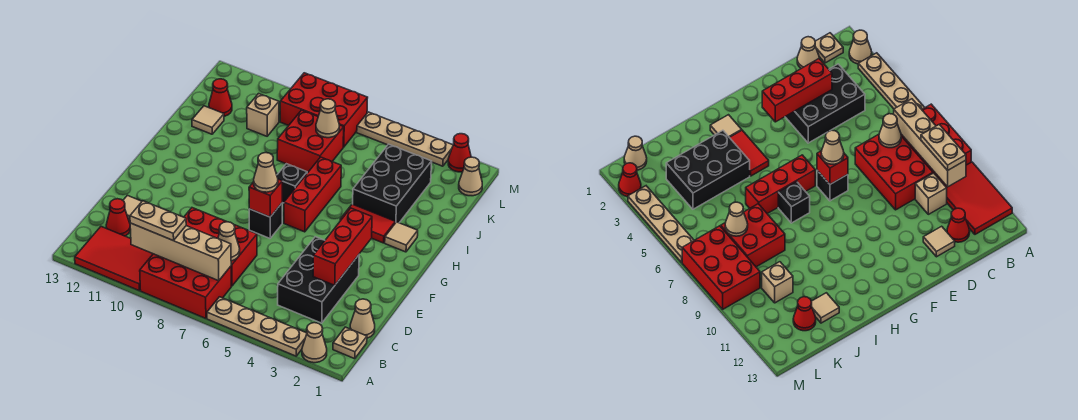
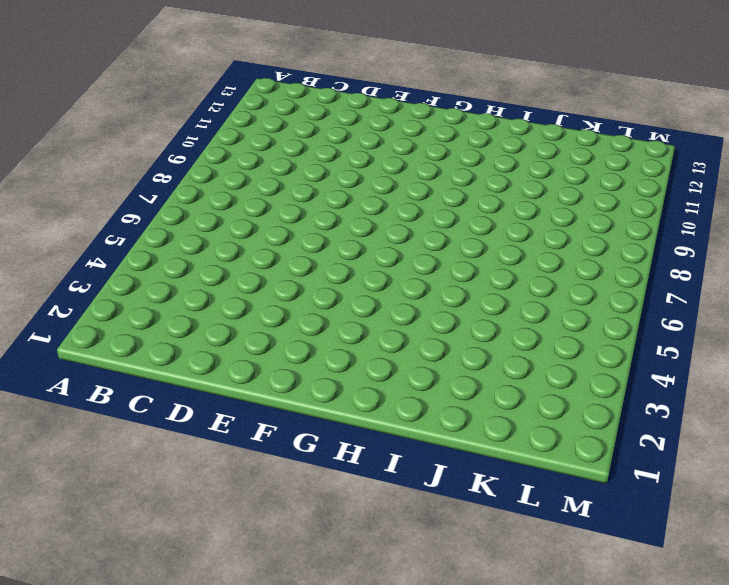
none -> tan cone A2 level 1
none -> tan plate A3:A6 level 1
none -> red brick A7:B9 level 1
none -> red tile A10:B12 level 1

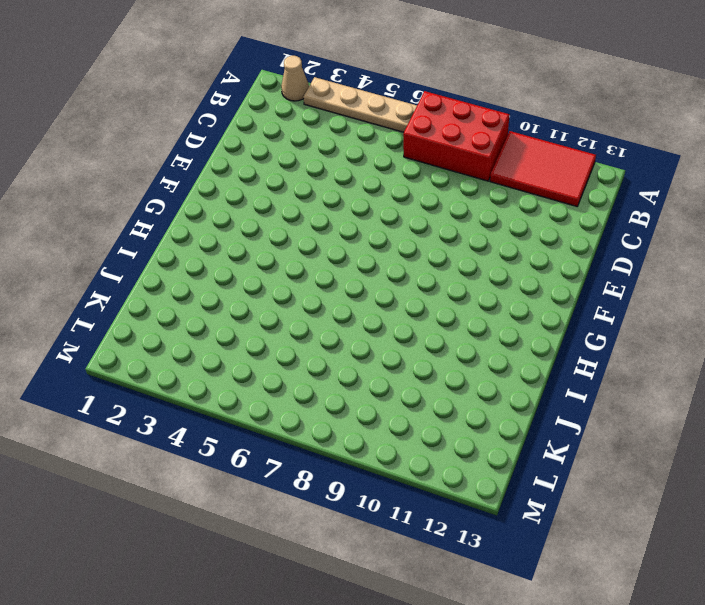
none -> tan plate B1 level 1
none -> tan cone C1 level 1
none -> black brick C3:E4 level 1
none -> red brick C7:D9 level 1

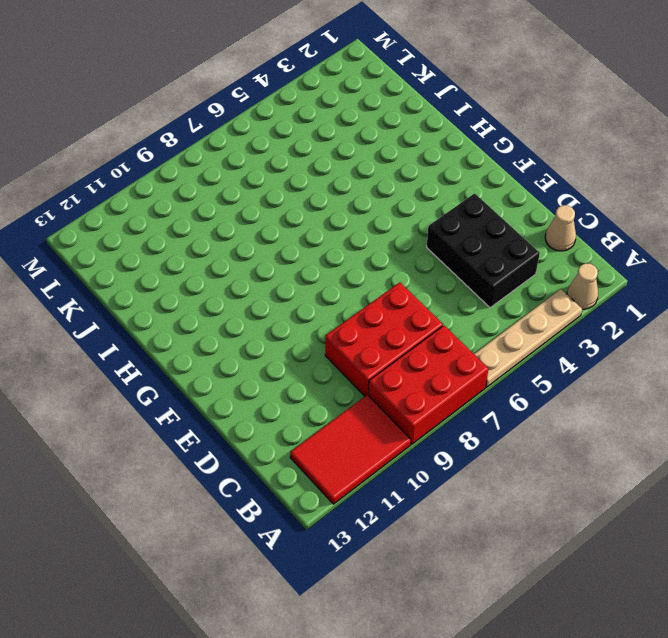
none -> tan plate B1 level 1
none -> tan brick C10 level 1
none -> red cone C12 level 1
none -> tan tile D12 level 1

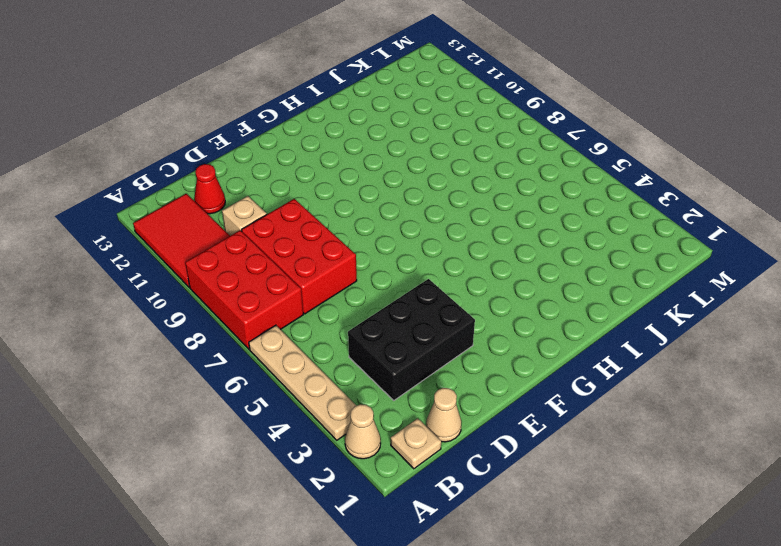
none -> tan tile D12 level 1
none -> black brick F7 level 1
none -> red brick G6:I6 level 1
none -> tan tile H2 level 1

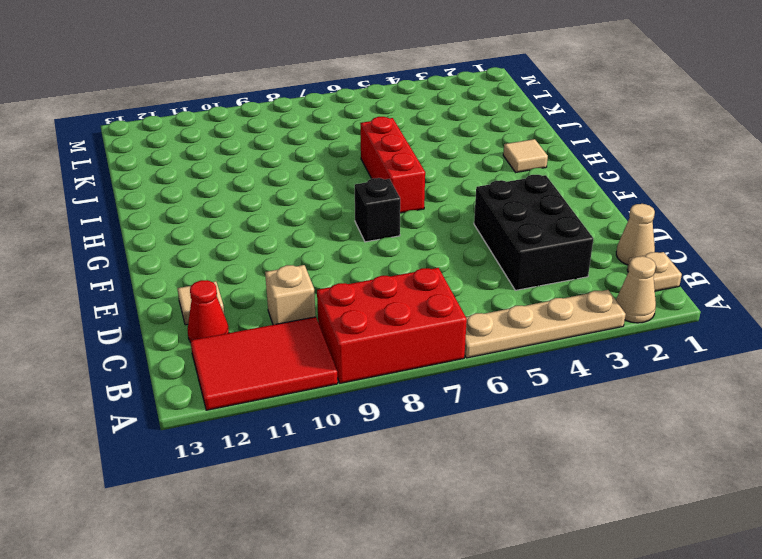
none -> red brick C7:D9 level 1
none -> red tile H3:H4 level 1
none -> black brick H7 level 1
none -> black brick I3:K4 level 1

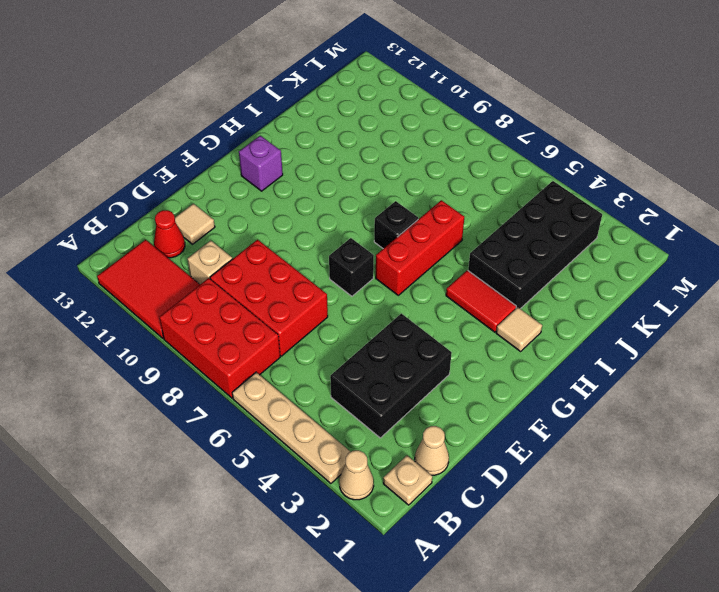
purple brick G12 level 1 -> none
black brick I3:L4 level 1 -> black brick I3:K4 level 1
none -> red brick J7:K8 level 1
none -> tan tile J12 level 1
none -> tan brick K10 level 1
none -> red cone K12 level 1

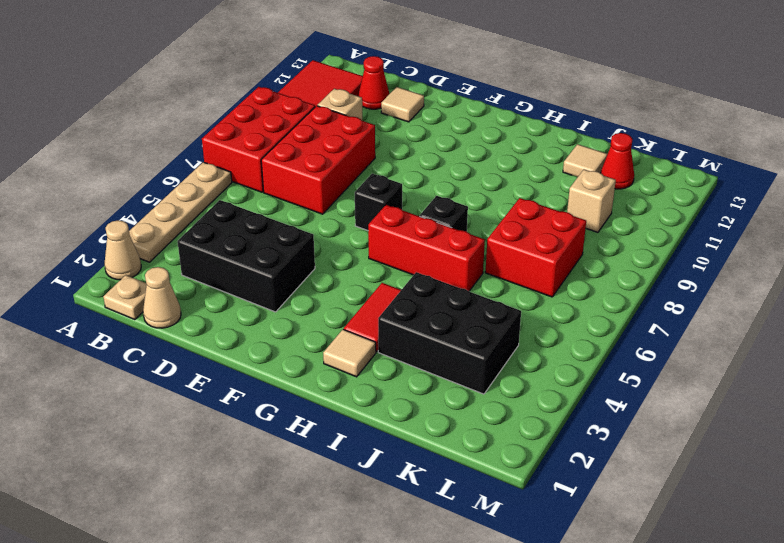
none -> tan cone L1 level 1
none -> red brick L7:M9 level 1
none -> red cone M2 level 1
none -> tan plate M3:M6 level 1

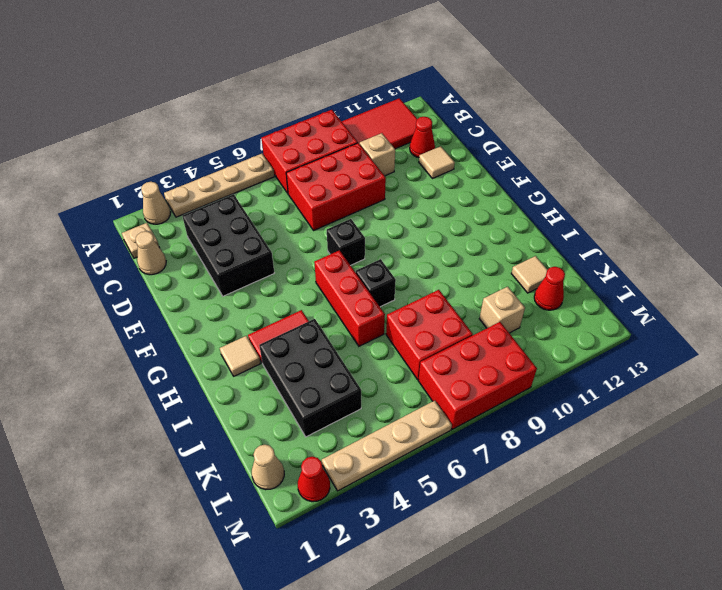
none -> tan brick B7:B10 level 2
none -> tan cone C7 level 2
none -> red brick D3:F3 level 2
none -> red brick F7 level 2

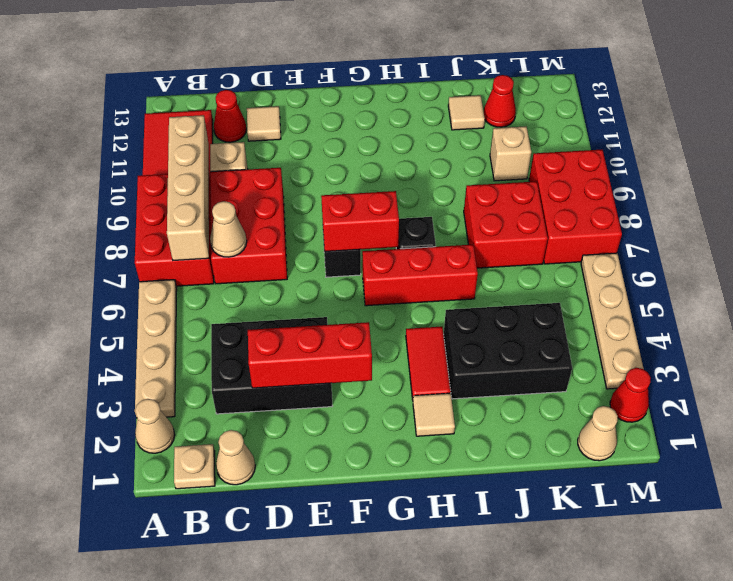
red brick F7:G7 level 2 -> red brick F7 level 2
none -> tan cone K7 level 2
none -> tan plate B9:B10 level 3
none -> tan cone F7 level 3

